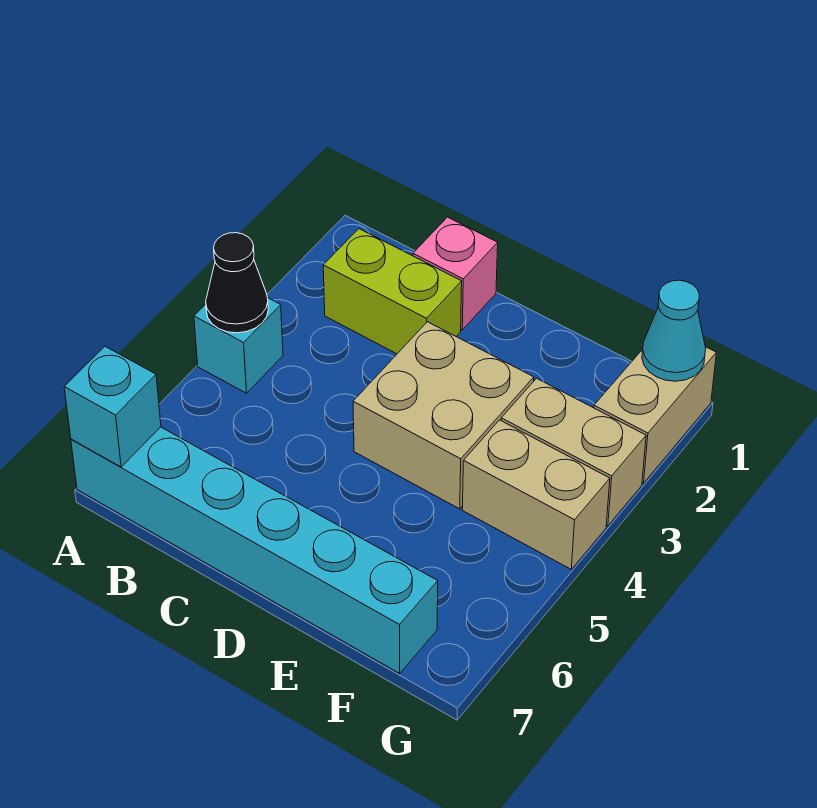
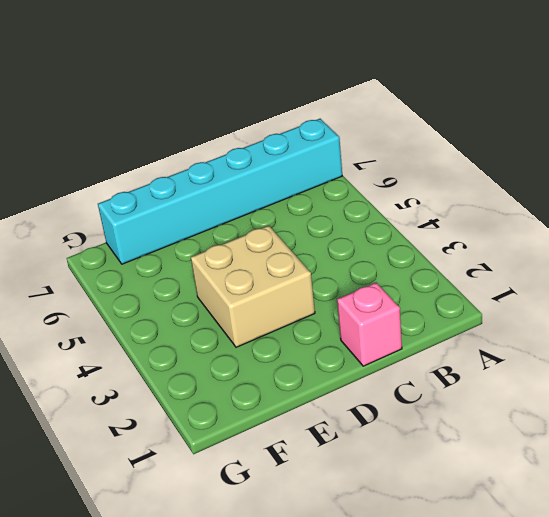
none -> cyan brick A4 level 1
none -> lime brick B2:C2 level 1

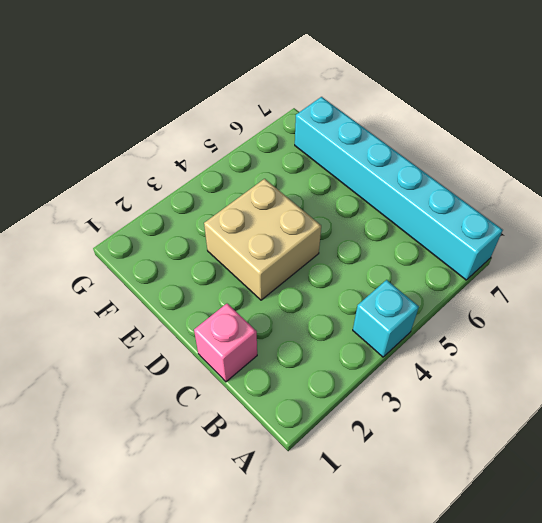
none -> lime brick B2:C2 level 1
none -> tan brick F3:G3 level 1

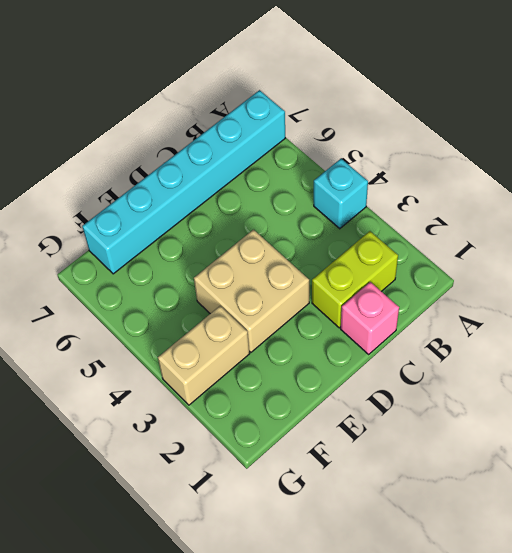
none -> tan brick F4:G4 level 1
none -> tan brick G1:G2 level 1

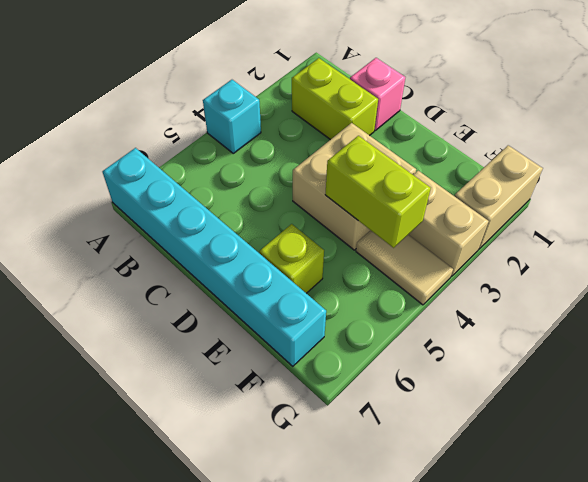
lime brick E4:F4 level 2 -> none
lime brick E6 level 1 -> none
tan tile F4:G4 level 1 -> tan brick F4:G4 level 1
none -> black cone A4 level 2
none -> cyan brick A7 level 2

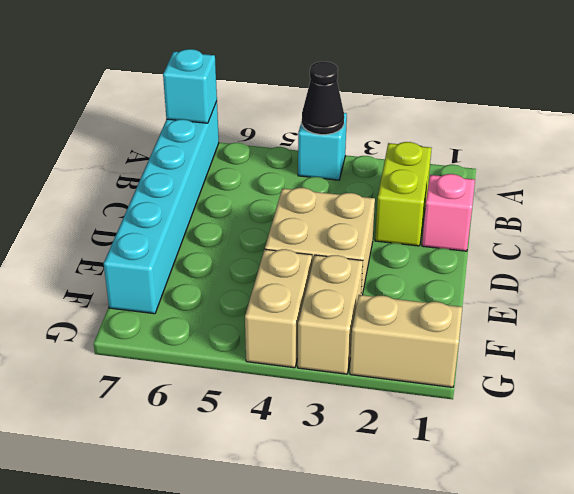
none -> cyan cone G1 level 2

